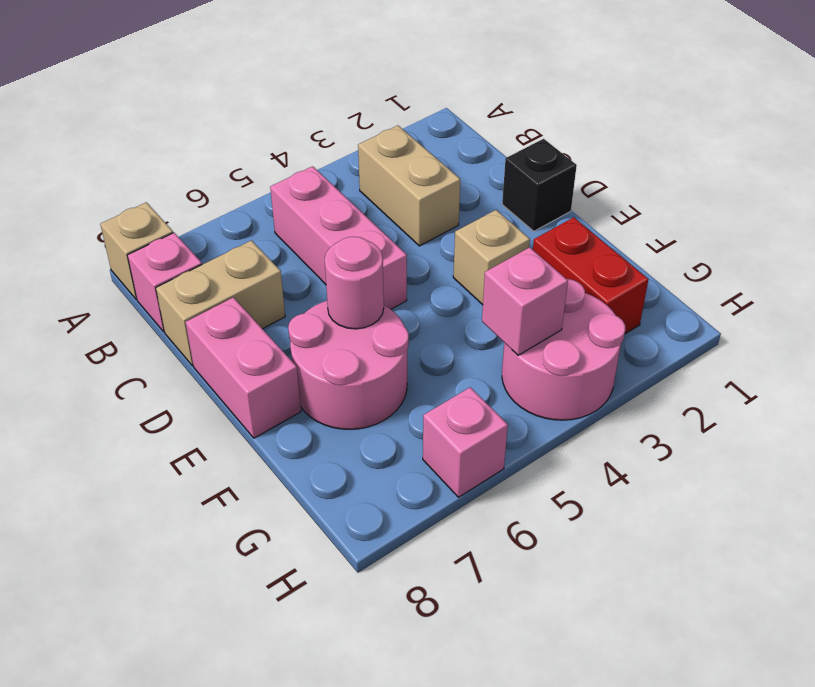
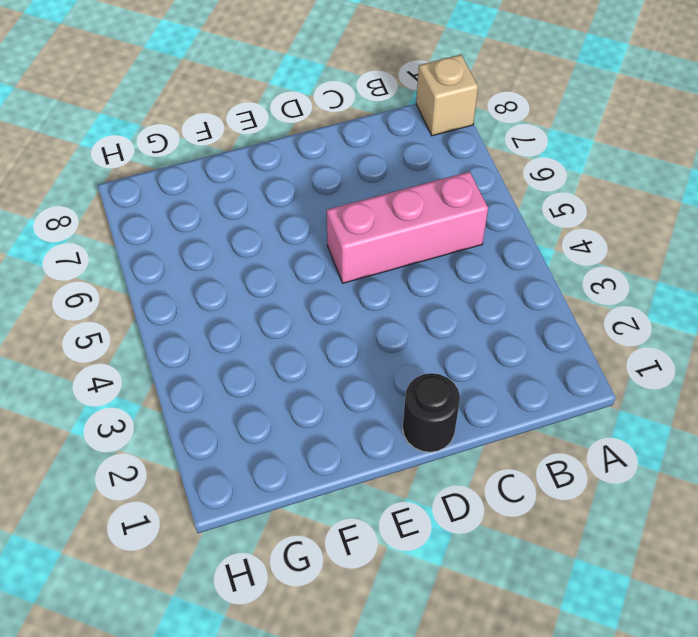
black round brick D1 level 1 -> black brick D1 level 1
none -> tan brick B3:C3 level 1
none -> pink brick B8 level 1
none -> tan brick C7:C8 level 1

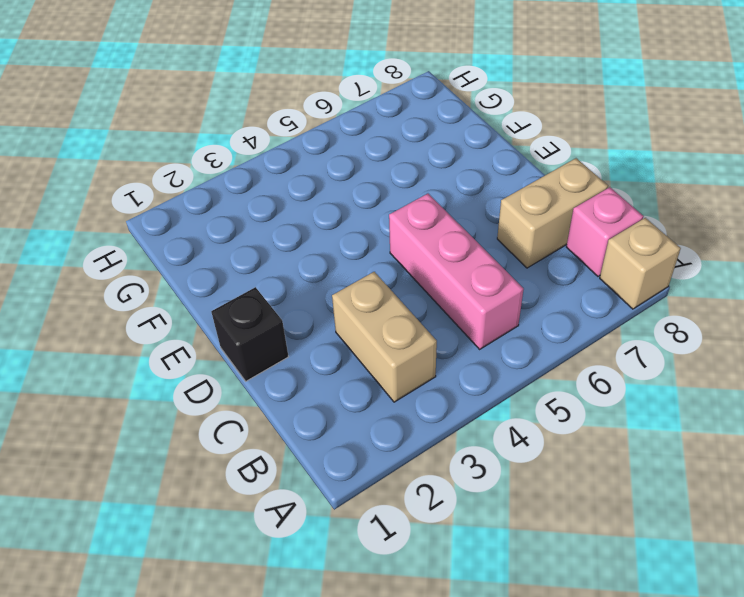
none -> pink brick D8:E8 level 1
none -> tan brick E3 level 1
none -> pink round brick E6:F7 level 1

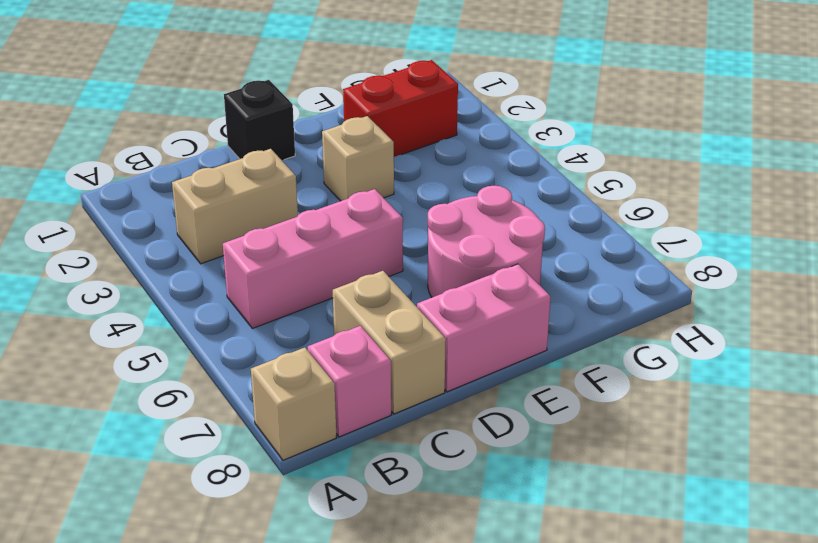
none -> pink round brick G3:H4 level 1
none -> pink brick H6 level 1
none -> pink round brick E6 level 2

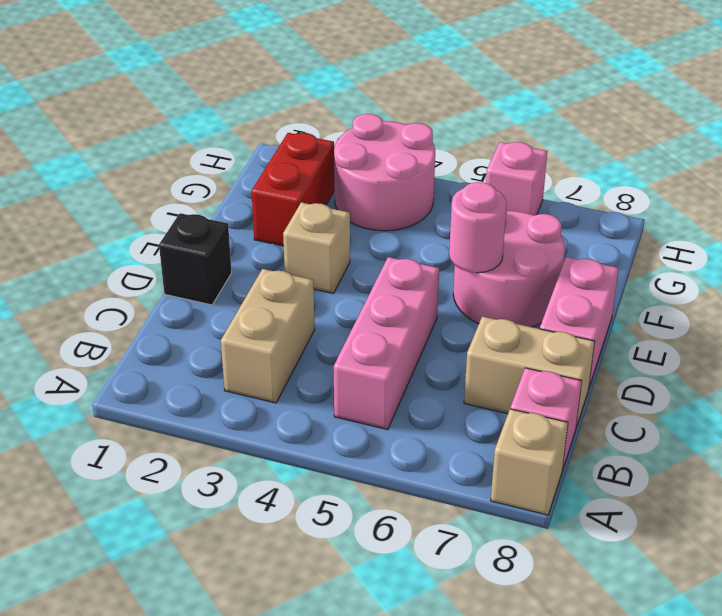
none -> pink brick G4 level 2

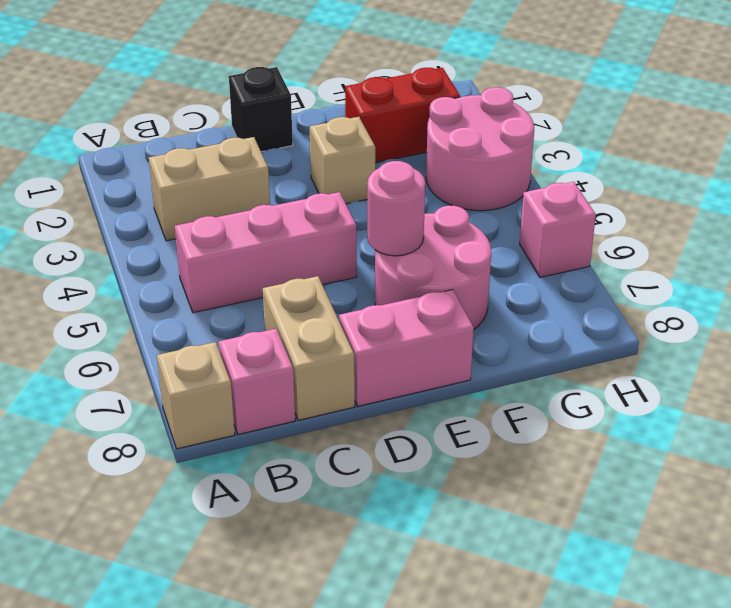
none -> pink brick G4 level 2

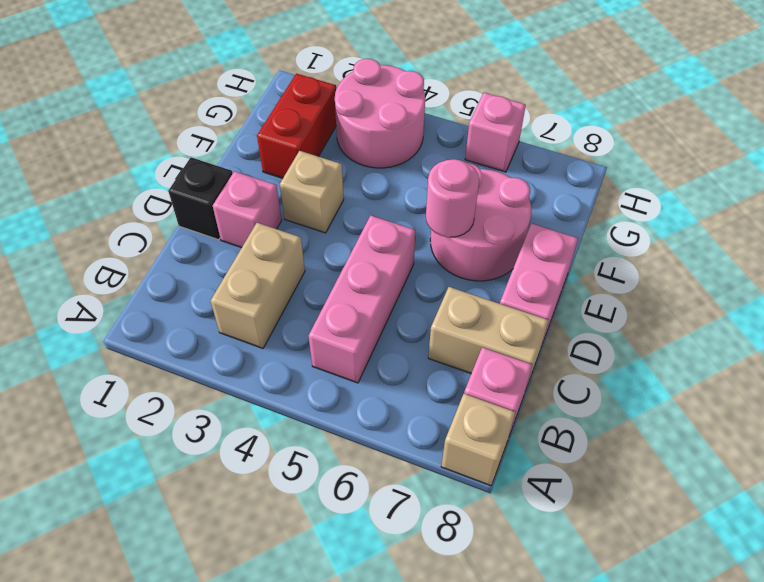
pink brick D2 level 1 -> pink brick G4 level 2

